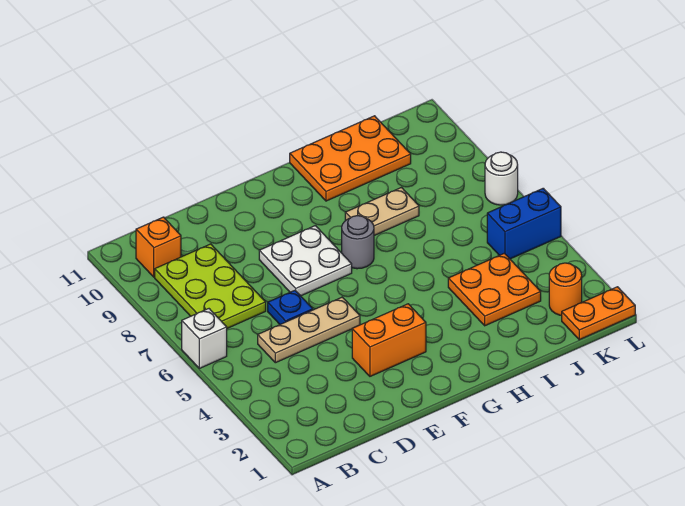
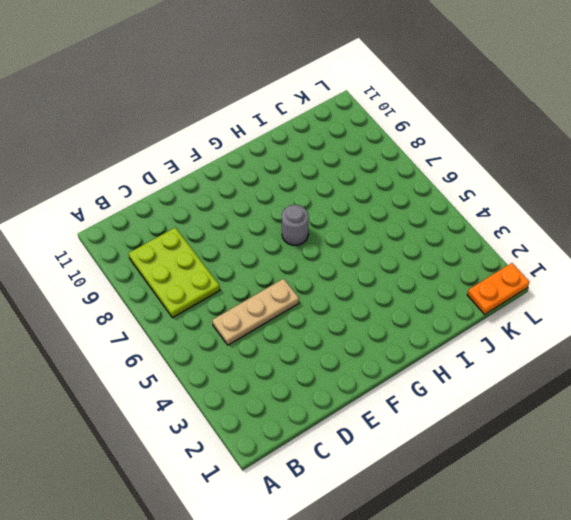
none -> white brick A6 level 1
none -> orange brick B10 level 1
none -> blue plate D6 level 1

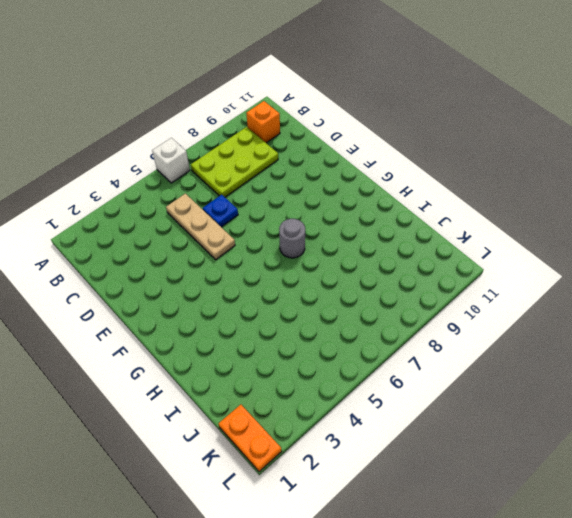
none -> orange brick E3:F3 level 1
none -> white plate E7:F8 level 1
none -> tan plate H8:I8 level 1

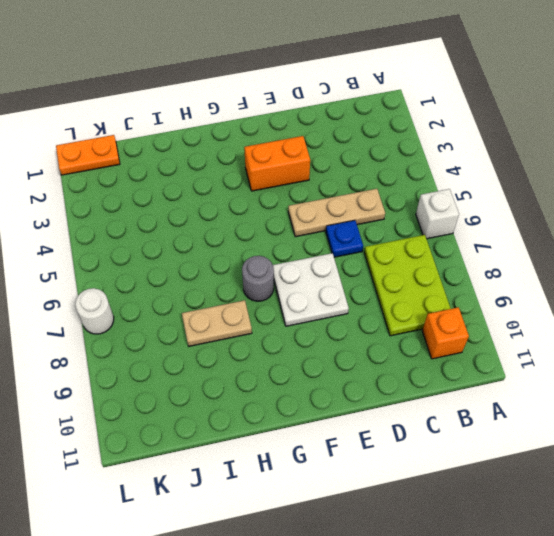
none -> orange plate H10:J11 level 1
none -> orange plate I3:J4 level 1
none -> orange round brick K2 level 1

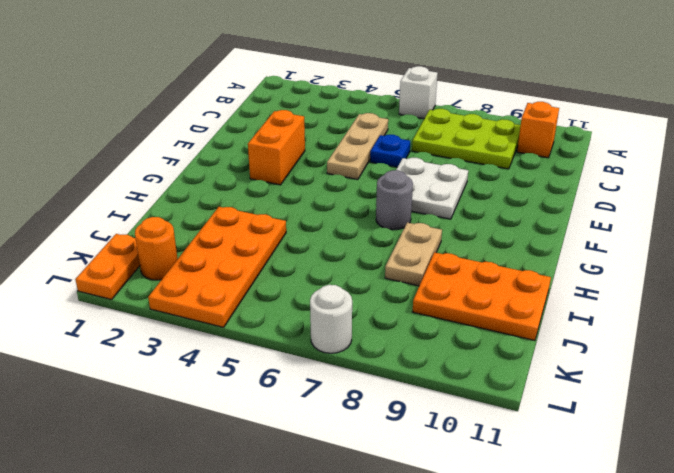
orange plate I3:L4 level 1 -> orange plate I3:J4 level 1
orange plate I9:J11 level 1 -> orange plate H10:J11 level 1
none -> blue brick K5:L5 level 1

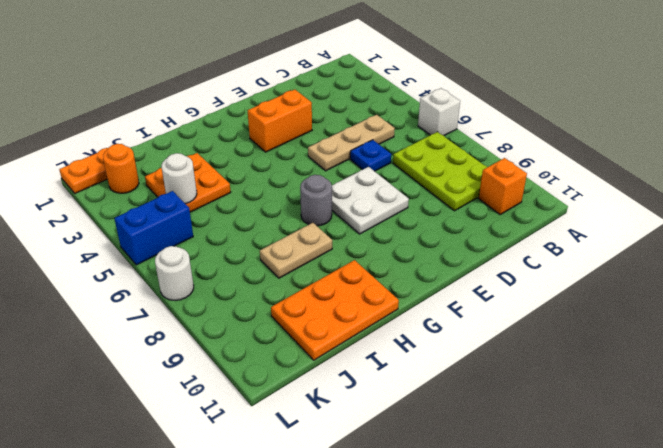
white round brick J4 level 2 -> none

